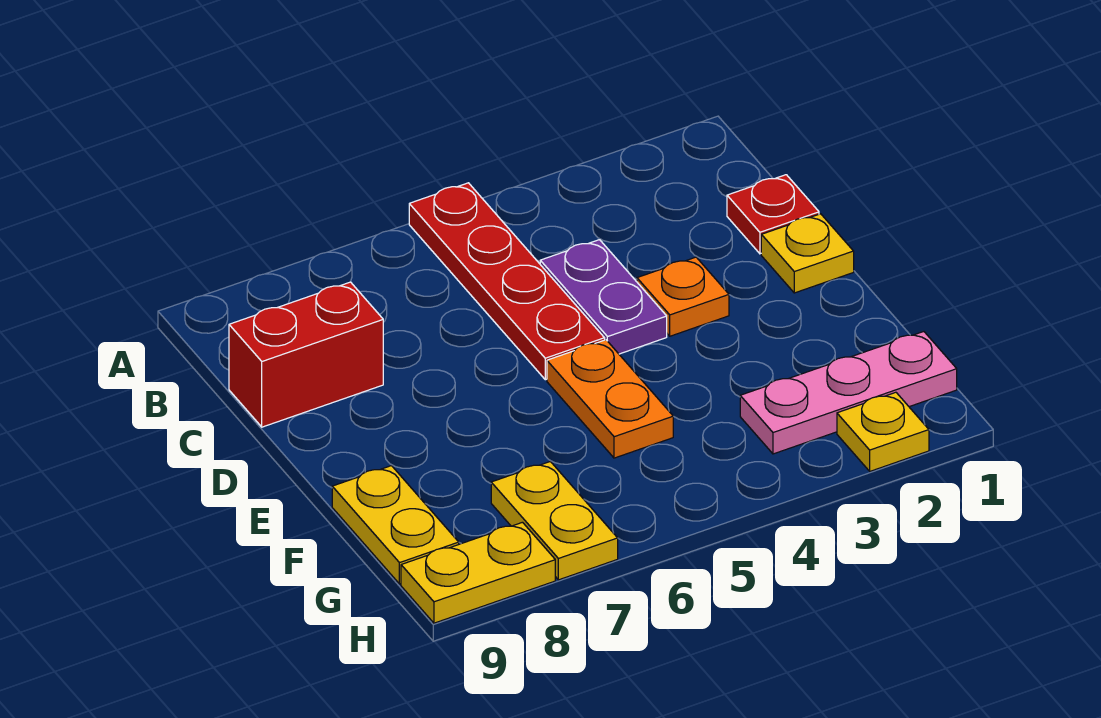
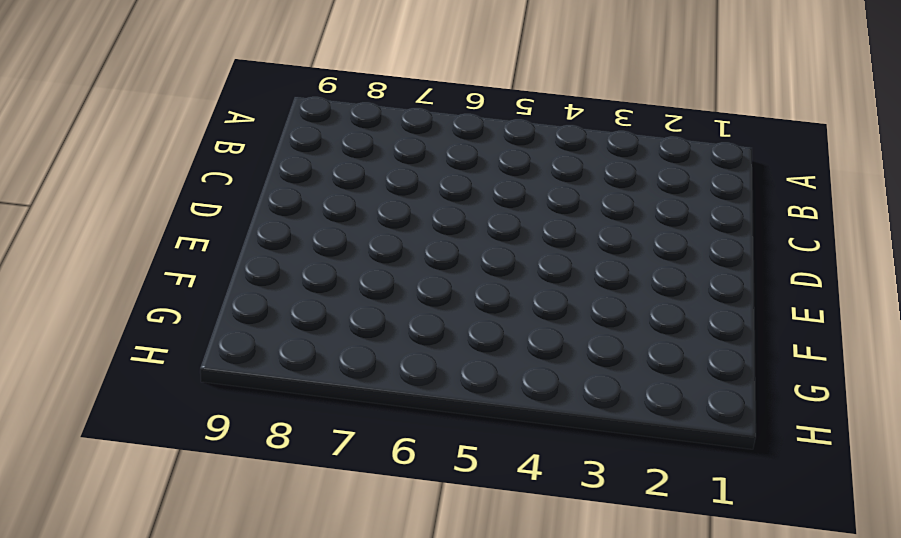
none -> red plate A5:D5 level 1
none -> red plate C1 level 1
none -> purple plate C4:D4 level 1

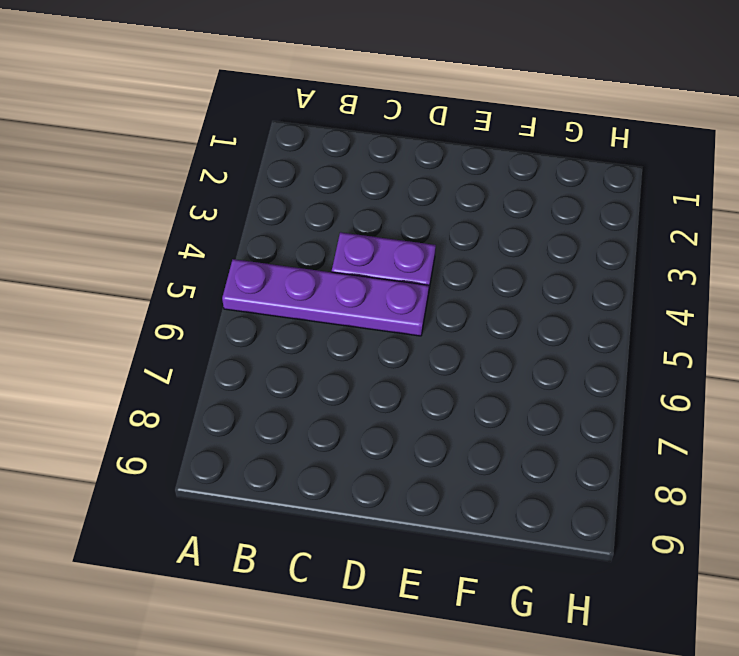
purple plate A5:D5 level 1 -> red plate A5:D5 level 1
none -> red plate C1 level 1
none -> red brick C8:C9 level 1
none -> yellow plate D1 level 1

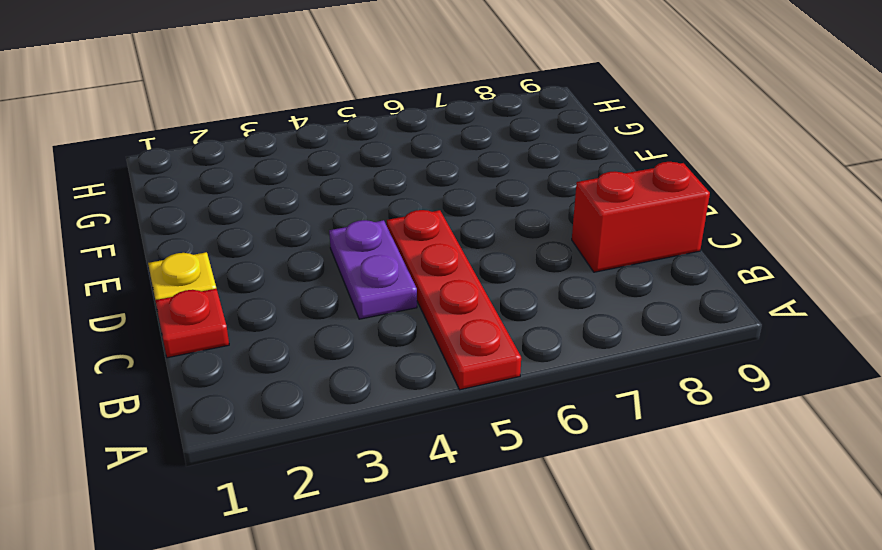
none -> orange plate D3 level 1
none -> orange plate E5:F5 level 1
none -> yellow plate F9:G9 level 1

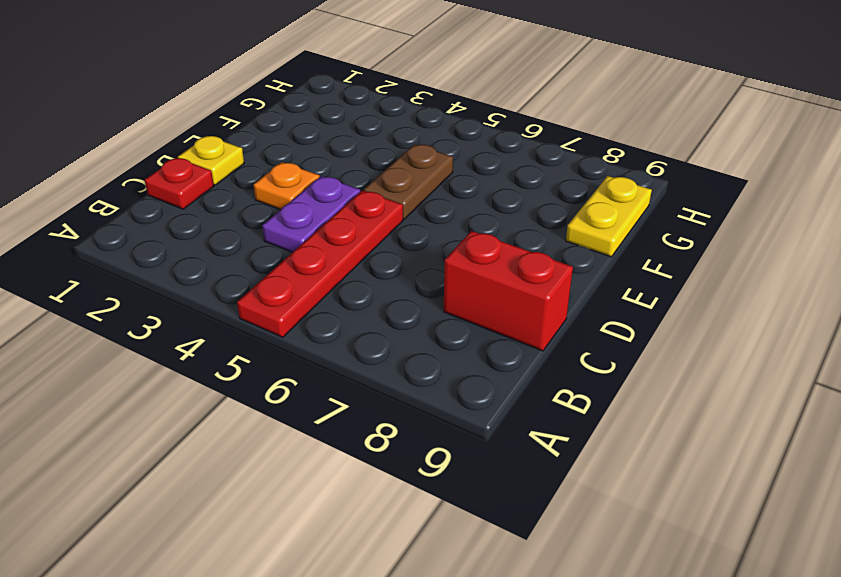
brown plate E5:F5 level 1 -> orange plate E5:F5 level 1
none -> pink plate G1:G3 level 1
none -> yellow plate G7:H7 level 1
none -> yellow plate H2 level 1

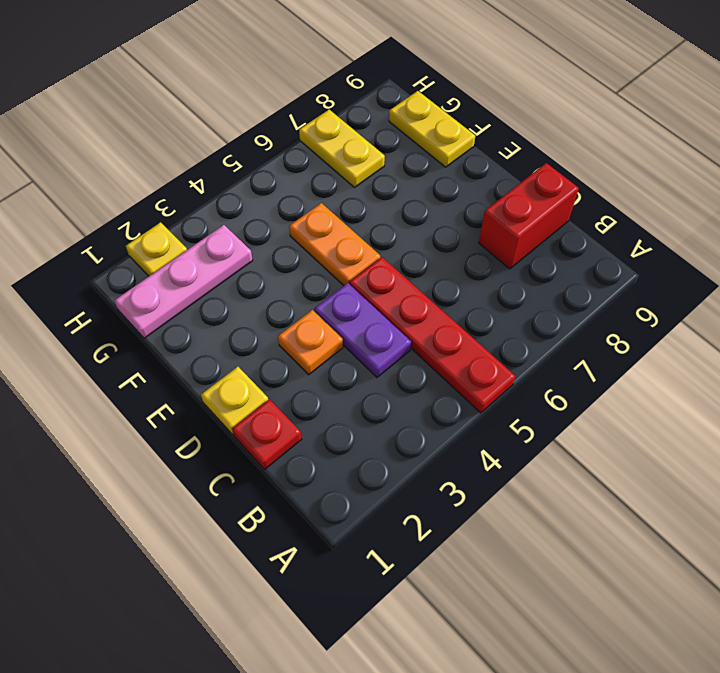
none -> yellow plate H8:H9 level 1

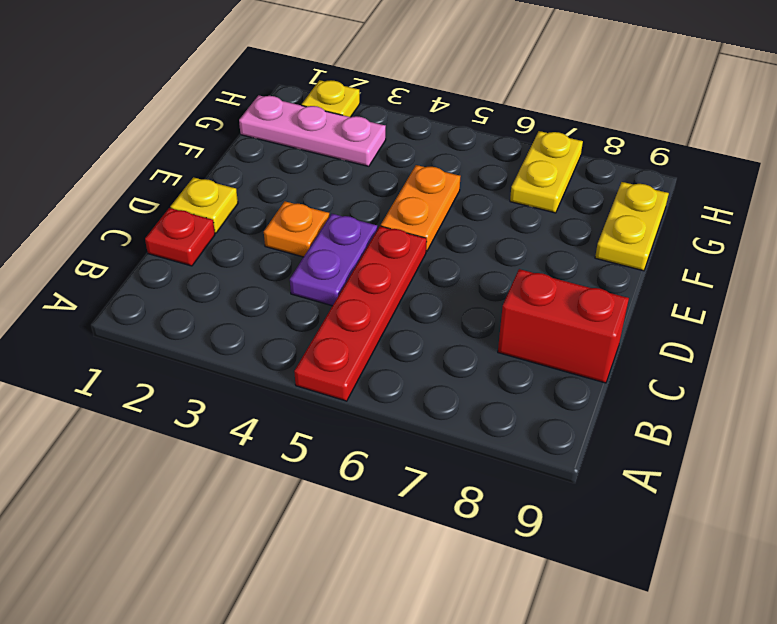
none -> yellow plate H8:H9 level 1

